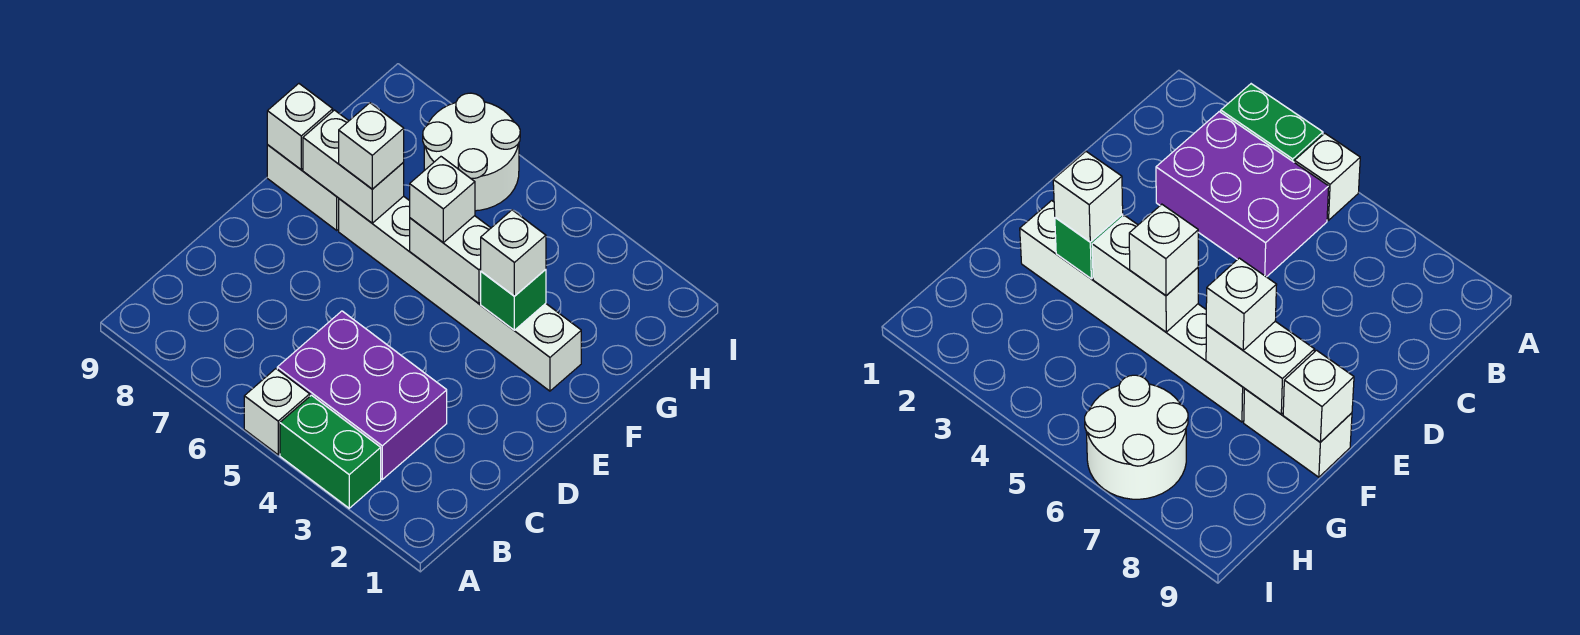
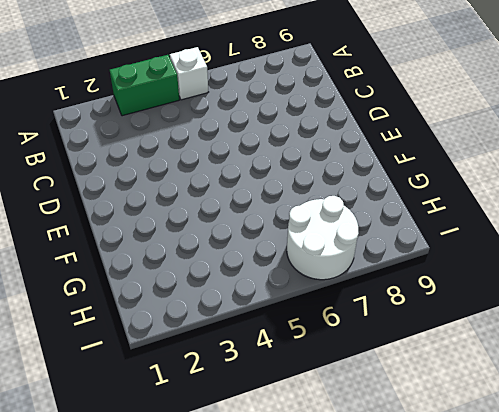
none -> purple brick B3:C5 level 1
none -> white brick F2:F7 level 1
none -> white brick F8:F9 level 1

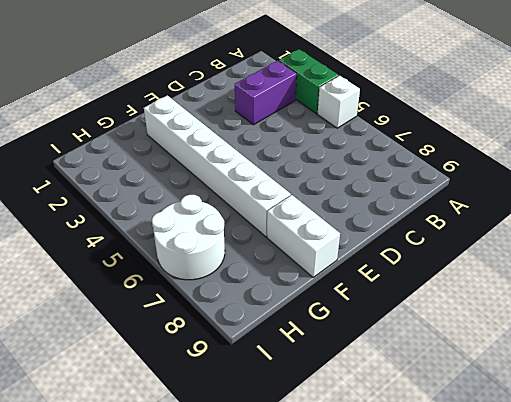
purple brick B3:C3 level 1 -> purple brick B3:C5 level 1
none -> green brick F3 level 2
none -> white brick F4:F5 level 2
none -> white brick F7:F8 level 2

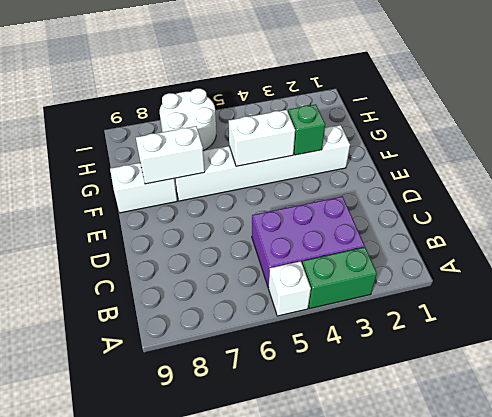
none -> white brick F9 level 2
none -> white brick F3 level 3
none -> white brick F5 level 3

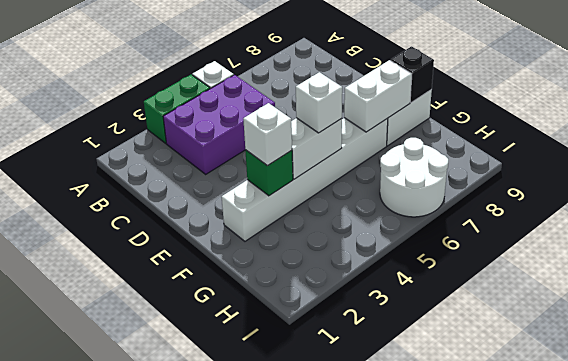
black brick F9 level 2 -> white brick F9 level 2
none -> white brick F7 level 3

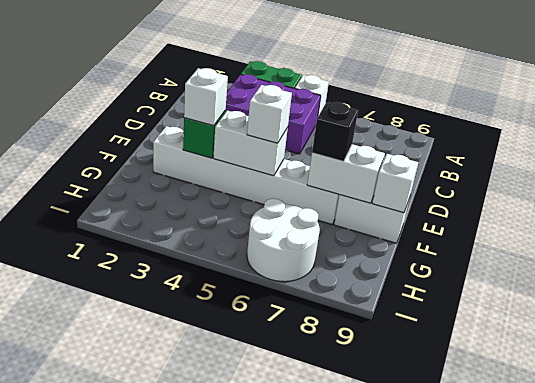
black brick F7 level 3 -> white brick F7 level 3

